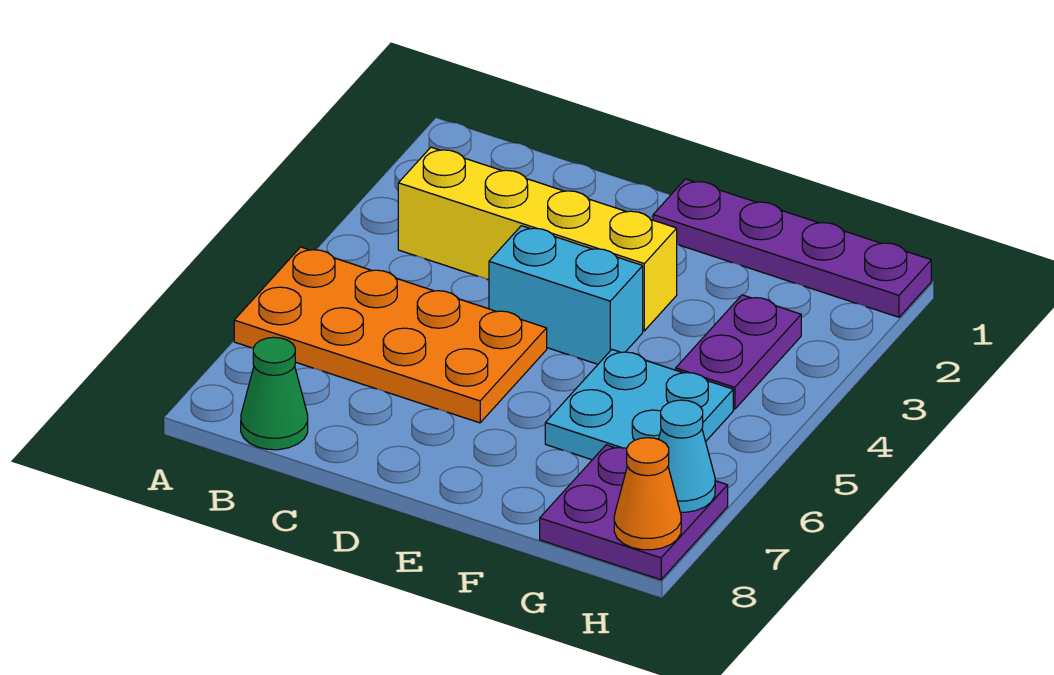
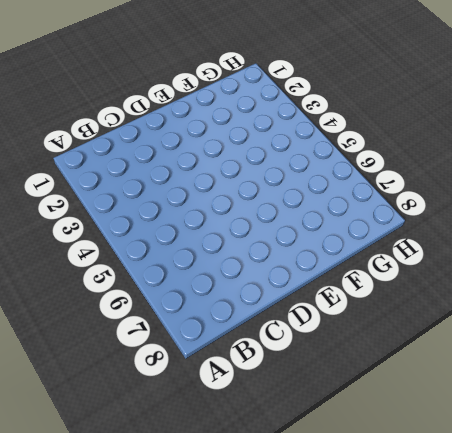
none -> orange plate A5:D6 level 1
none -> yellow brick B3:E3 level 1

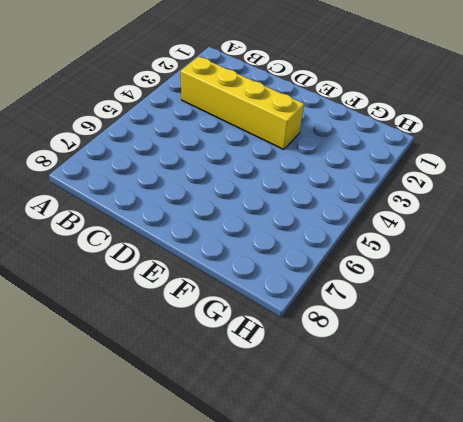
none -> orange plate A5:D6 level 1
none -> green cone B8 level 1

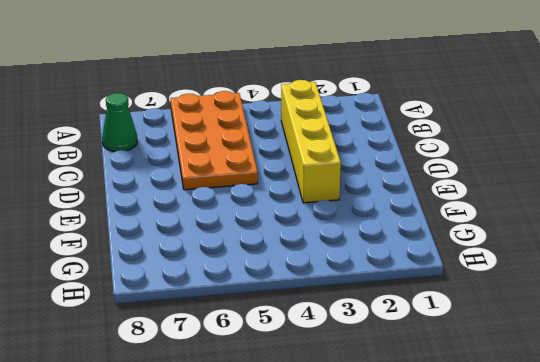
none -> cyan brick D4:E4 level 1
none -> purple plate E1:H1 level 1

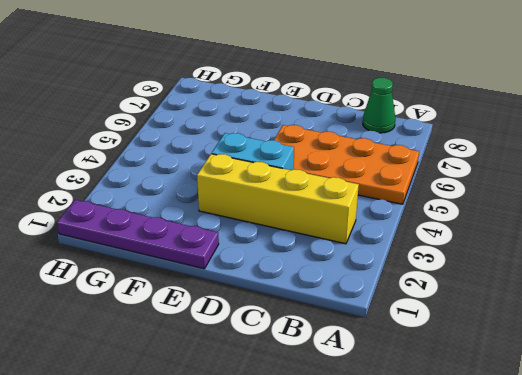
none -> cyan plate F5:G6 level 1
none -> purple plate G3:G4 level 1

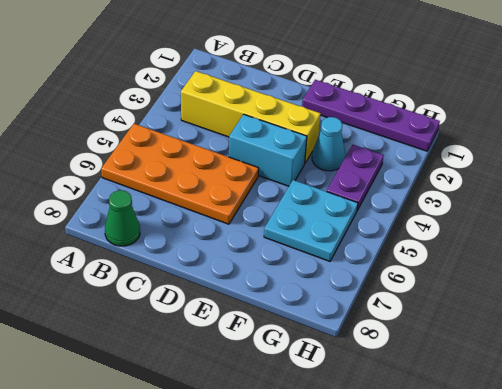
cyan cone F3 level 1 -> cyan cone H7 level 2
none -> purple plate G7:H8 level 1
none -> orange cone H8 level 2

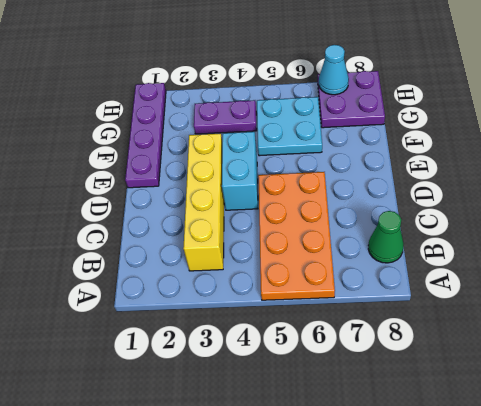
none -> orange cone H8 level 2

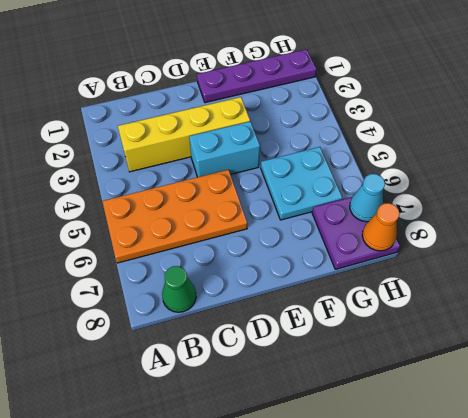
none -> purple plate G3:G4 level 1

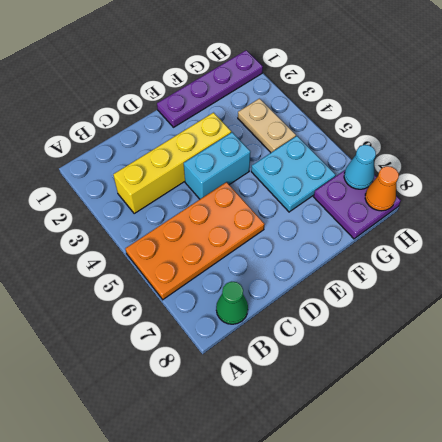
tan plate G3:G4 level 1 -> purple plate G3:G4 level 1

